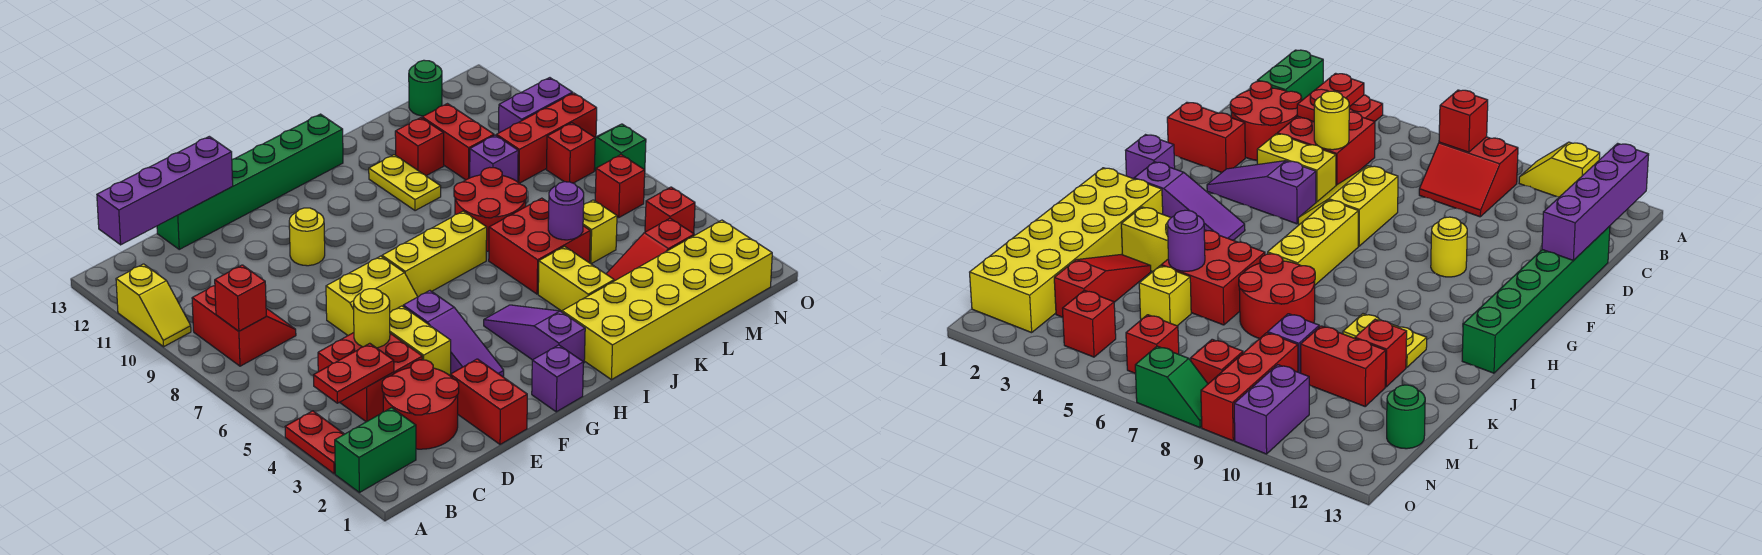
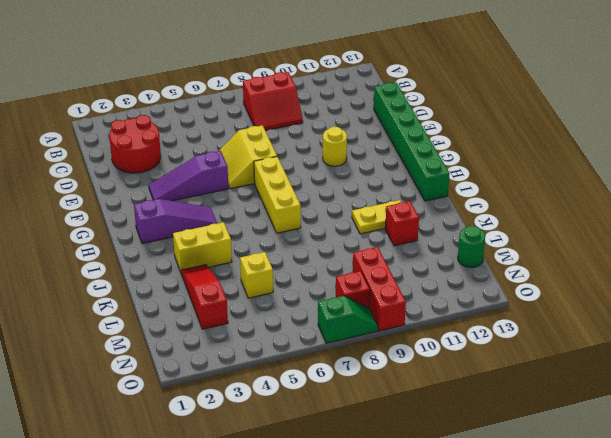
none -> green brick A2:B2 level 1
none -> red plate A3:A4 level 1
none -> yellow slope A10:A11 level 1 top 11
none -> red brick C4:D5 level 1

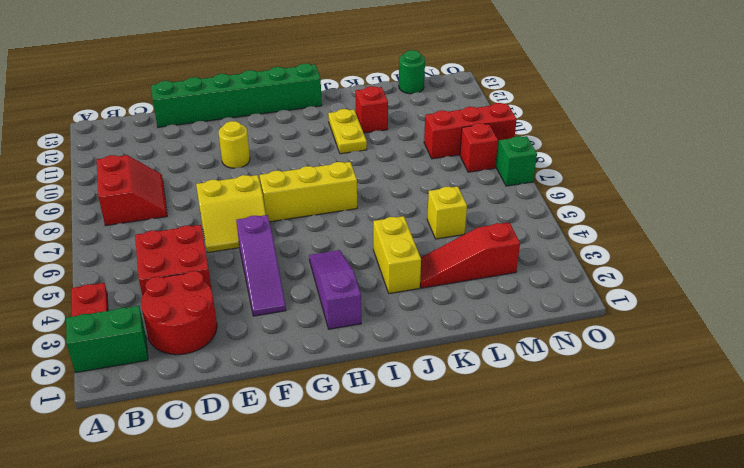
none -> yellow slope A10:A11 level 1 top 11
none -> red brick E1:E2 level 1
none -> yellow brick E4:E5 level 1
none -> purple brick G1 level 1

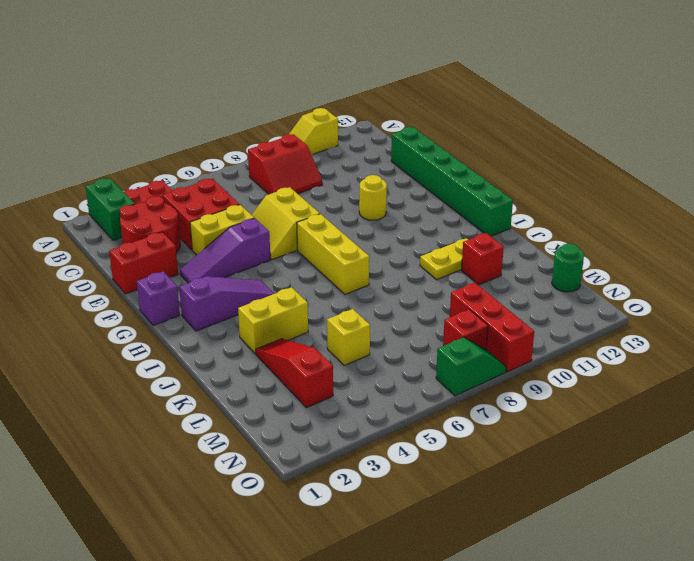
none -> yellow brick I1:N2 level 1
none -> red brick J5:K6 level 1
none -> red round brick J7:K8 level 1
none -> purple brick L9 level 1

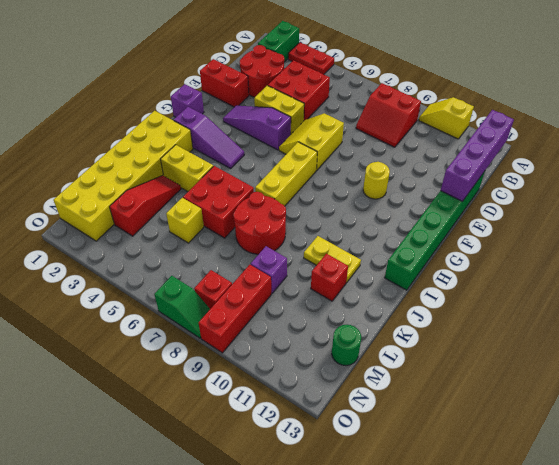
none -> red brick L10:L11 level 1
none -> red brick N4 level 1
none -> red brick N6 level 1
none -> purple brick N10:O10 level 1

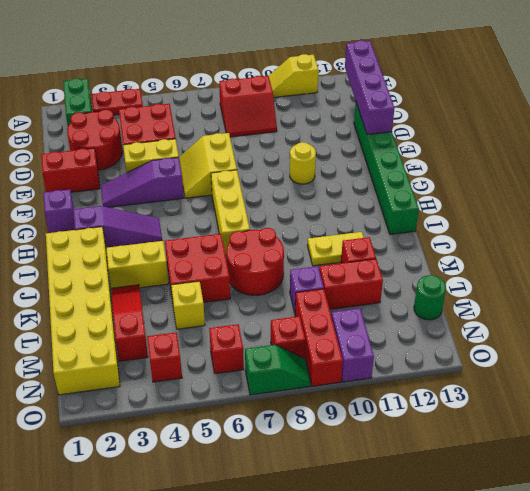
none -> red plate B4:C4 level 2
none -> red brick B8 level 2
none -> yellow round brick D5 level 2
none -> purple round brick K5 level 2

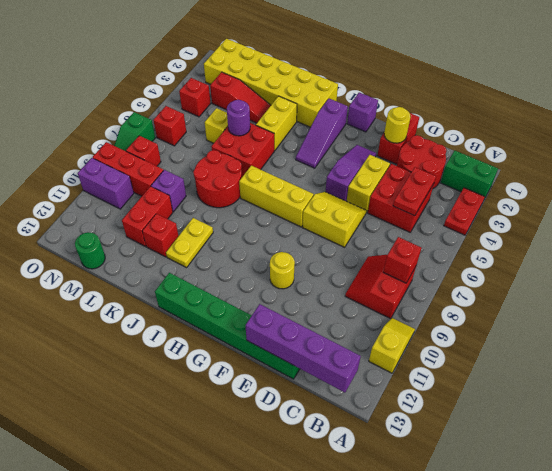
red plate C4:C5 level 2 -> red plate B4:C4 level 2
yellow round brick E2 level 2 -> yellow round brick D5 level 2

